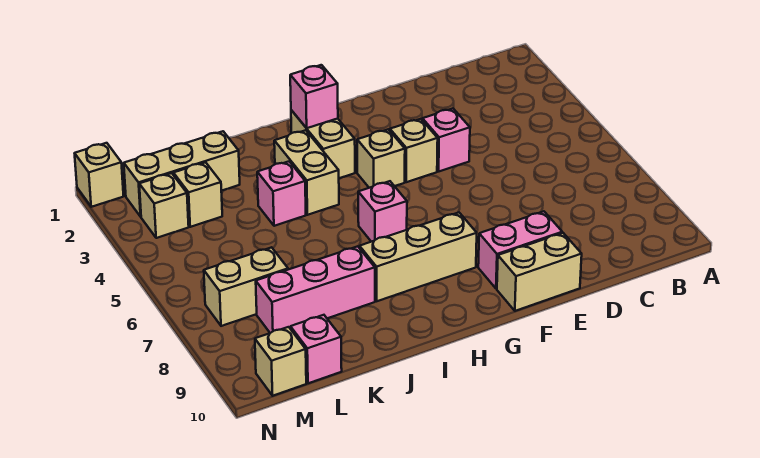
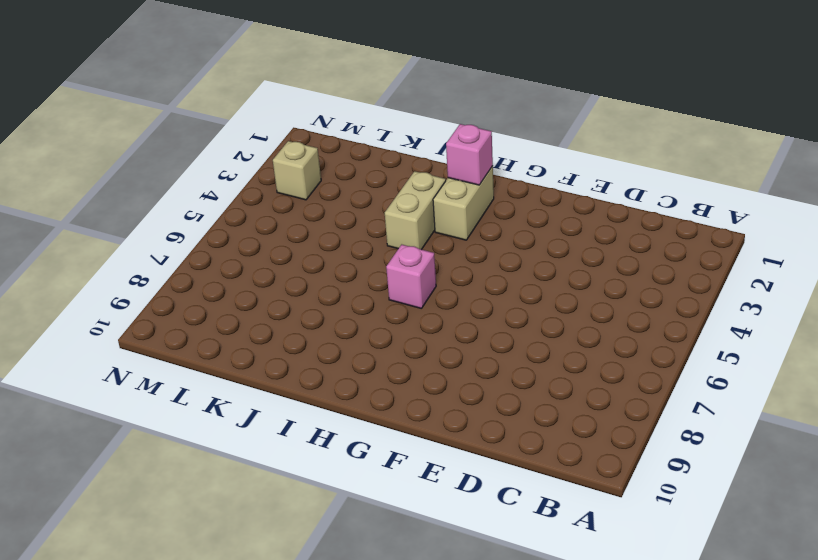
none -> pink brick E4 level 1
none -> pink brick E9:F9 level 1
none -> tan brick E10:F10 level 1

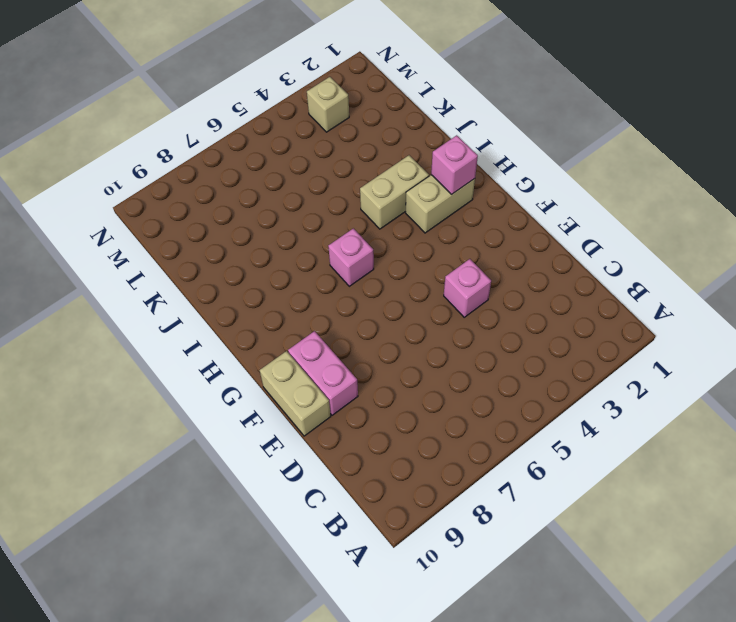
none -> tan brick F4 level 1
none -> tan brick G4 level 1
none -> tan brick G8:I8 level 1

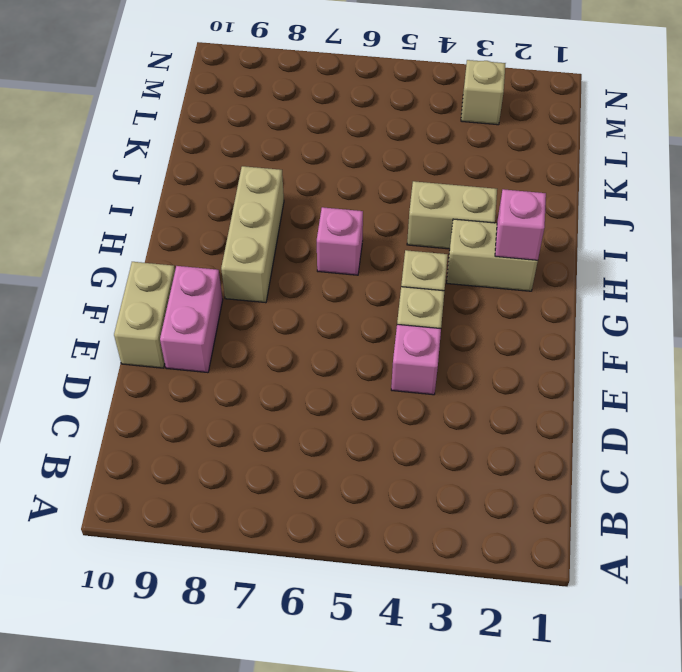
none -> pink brick J4 level 1
none -> pink brick J8:L8 level 1
none -> tan brick K2:M2 level 1

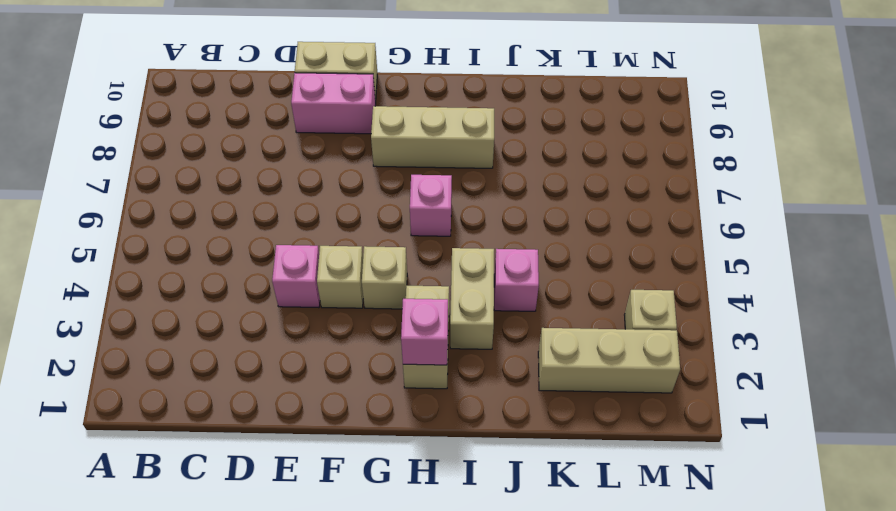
none -> pink brick J8:L8 level 1
none -> tan brick L3 level 1
none -> tan brick L7:M7 level 1

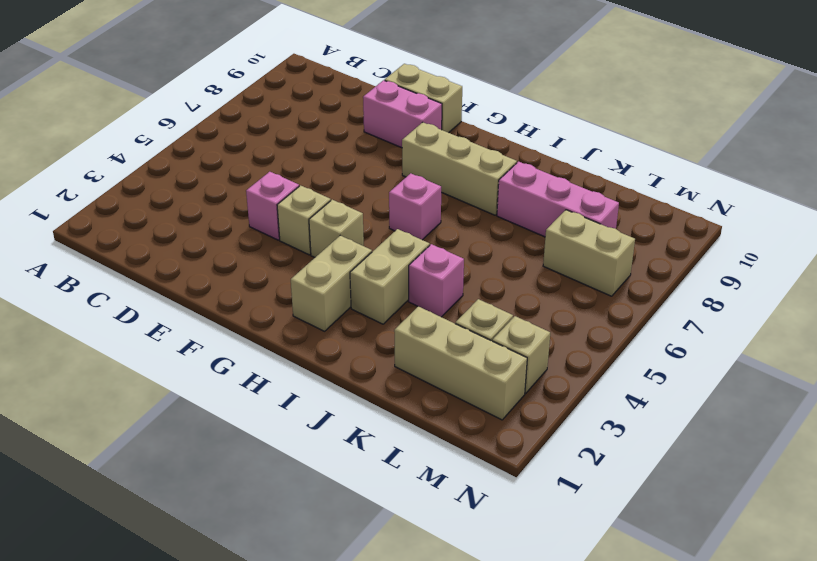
none -> pink brick L10 level 1
none -> tan brick M10 level 1
none -> tan brick N1 level 1

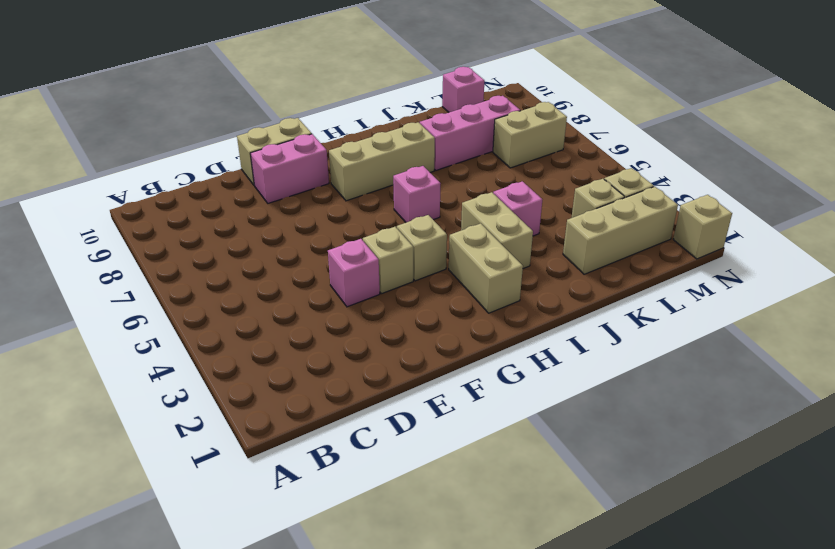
none -> tan brick M10 level 1
none -> pink brick H2 level 2

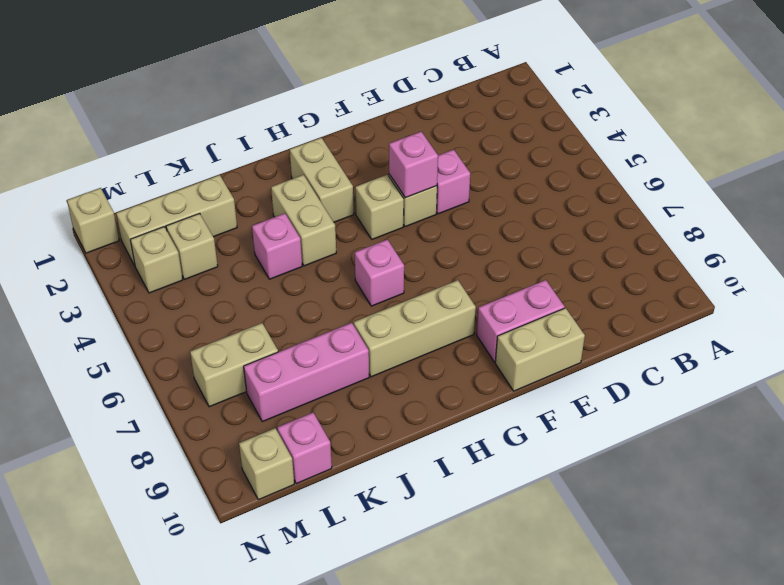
pink brick F4 level 2 -> pink brick H2 level 2

